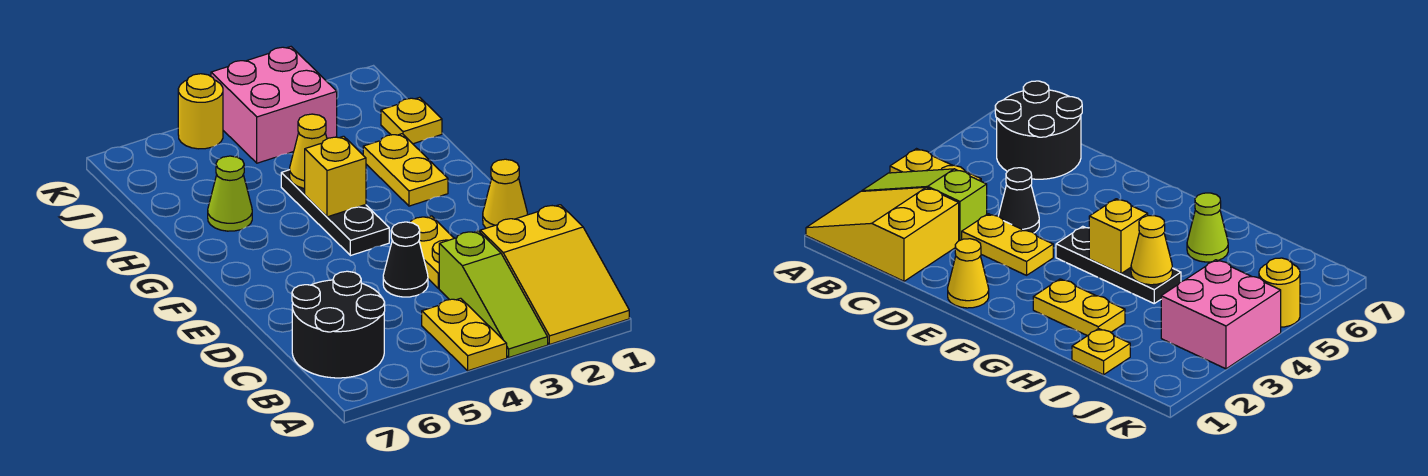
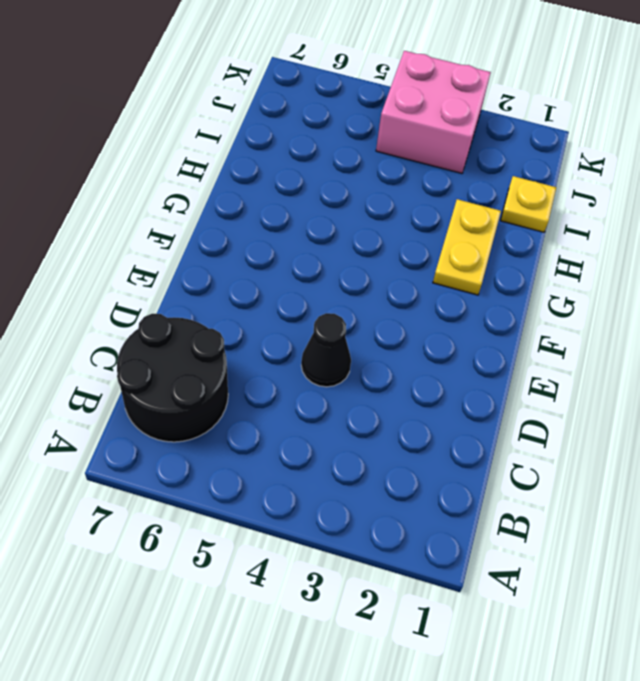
none -> yellow slope A1:C2 level 1 top C
none -> lime slope A3:C3 level 1 top C
none -> yellow plate A4:B4 level 1

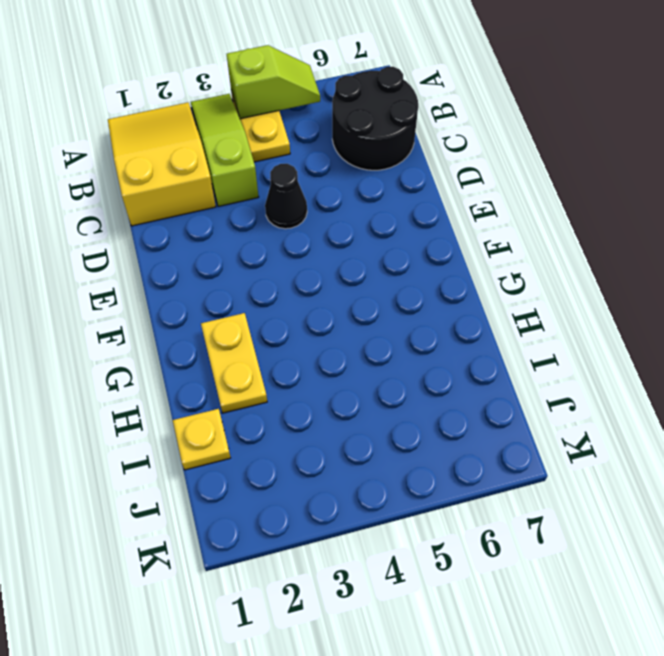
lime slope A4:A5 level 2 top 4 -> none
none -> yellow plate D3:E3 level 1
none -> yellow cone E1 level 1
none -> black plate F4:H4 level 1

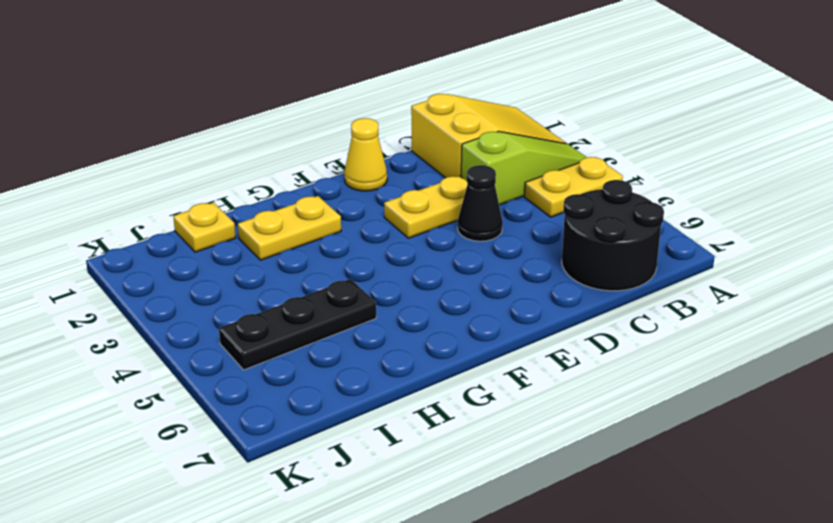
black plate H5:J5 level 1 -> black plate F4:H4 level 1
none -> lime cone H6 level 1
none -> pink brick J3:K4 level 1
none -> yellow round brick K5 level 1

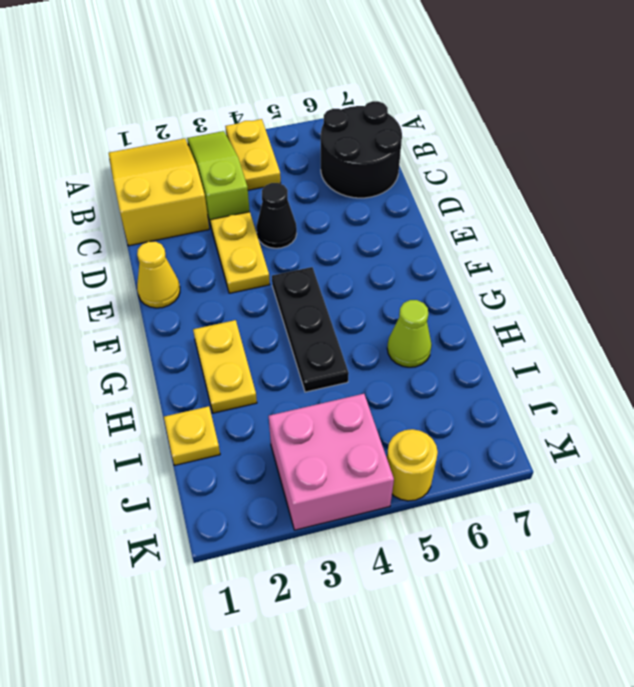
none -> yellow brick G4 level 2
none -> yellow cone H4 level 2

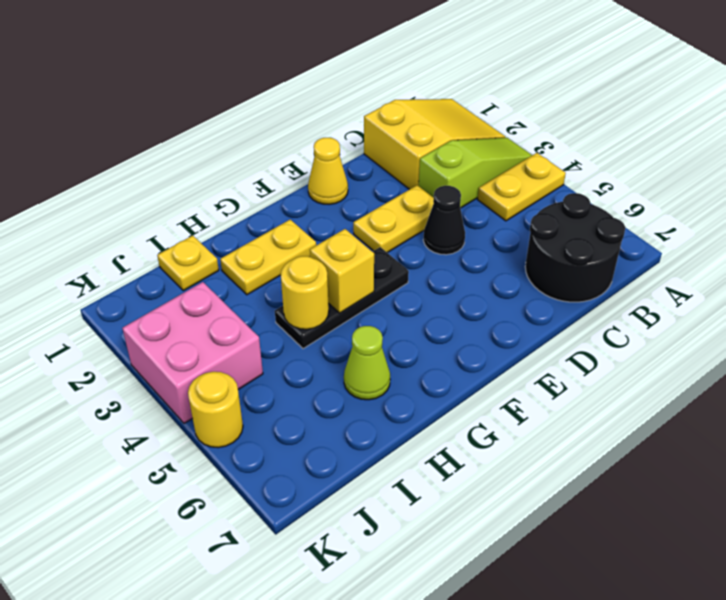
yellow round brick H4 level 2 -> yellow cone H4 level 2

